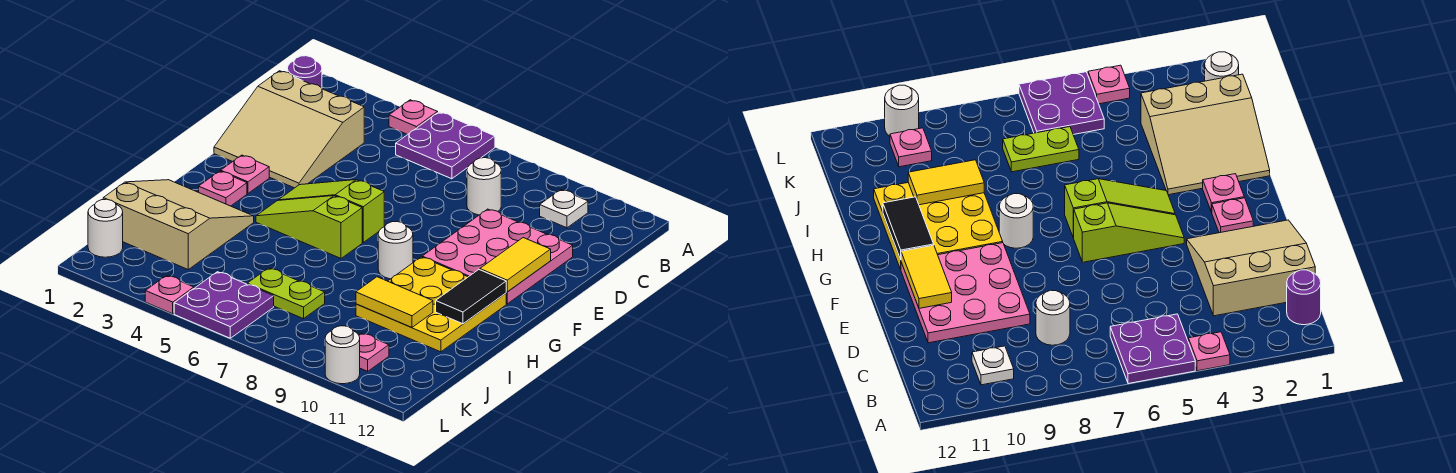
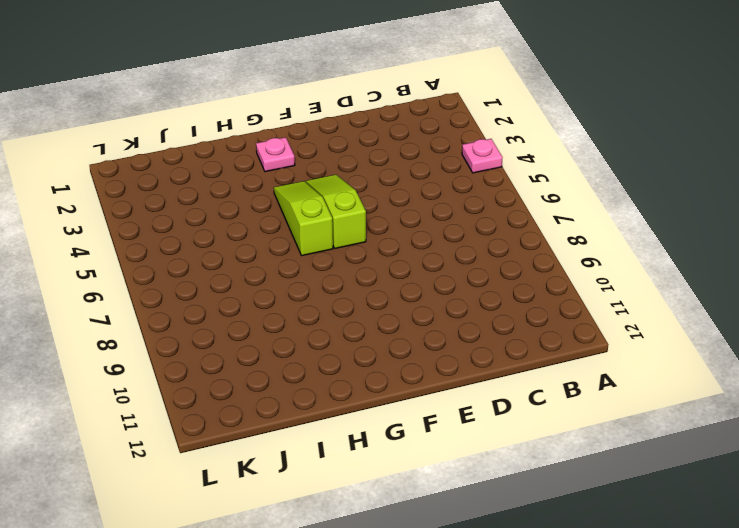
none -> purple plate A5:B6 level 1
none -> purple round brick B1 level 1
none -> white plate B10 level 1

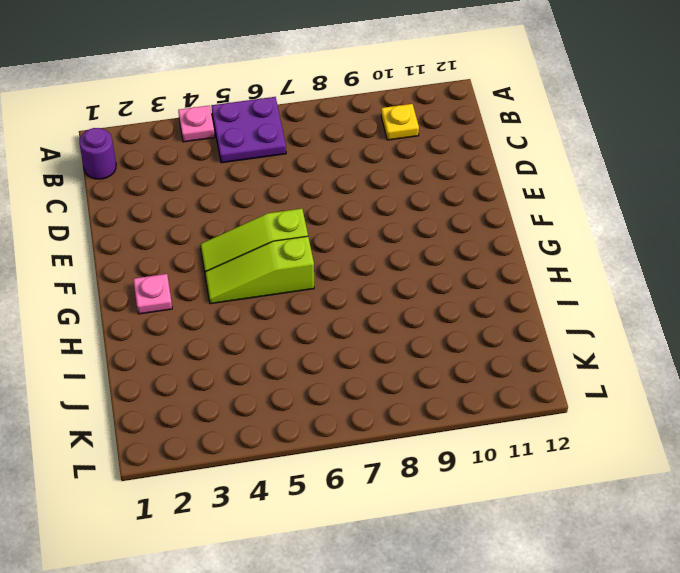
yellow plate B10 level 1 -> white plate B10 level 1
none -> tan slope C1:E3 level 1 top C
none -> white round brick C8 level 1
none -> pink plate D9:F11 level 1

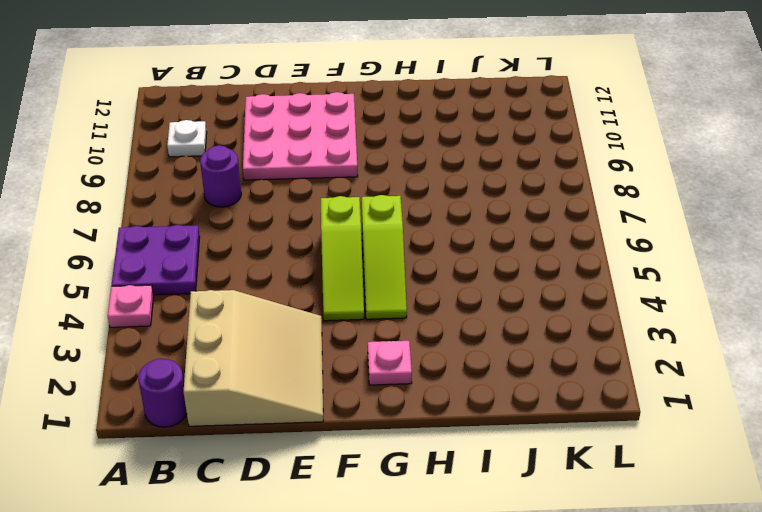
purple round brick C8 level 1 -> white round brick C8 level 1
none -> pink plate F2 level 1
none -> white round brick G8 level 1
none -> yellow plate G9:I11 level 1

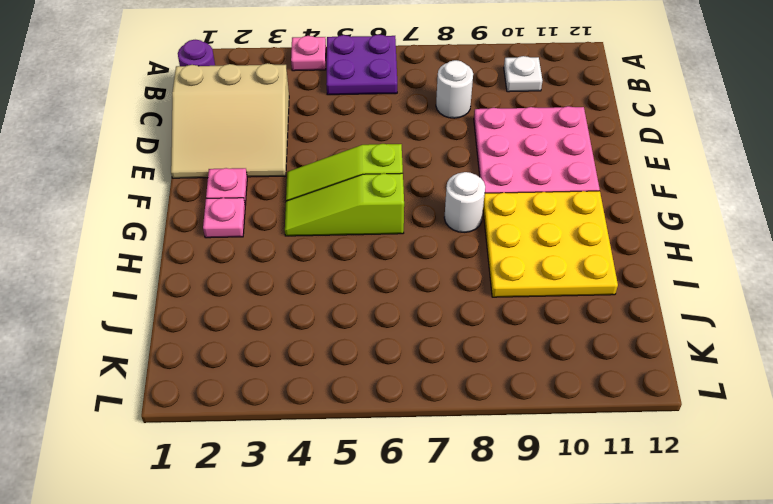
none -> tan slope H1:J3 level 1 top J
none -> lime plate J6:J7 level 1
none -> white round brick K1 level 1

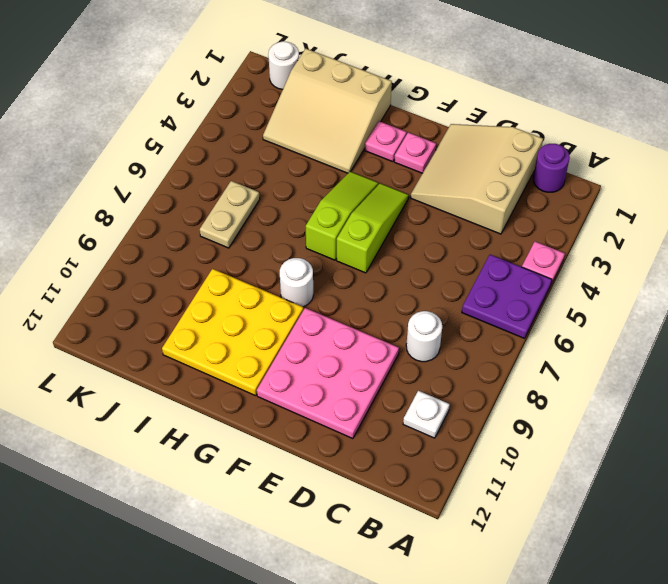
tan slope H1:J3 level 1 top 1 -> tan slope H1:J3 level 1 top J
tan plate J6:J7 level 1 -> lime plate J6:J7 level 1
none -> purple plate K5:L6 level 1
none -> pink plate K10 level 1
none -> pink plate L4 level 1

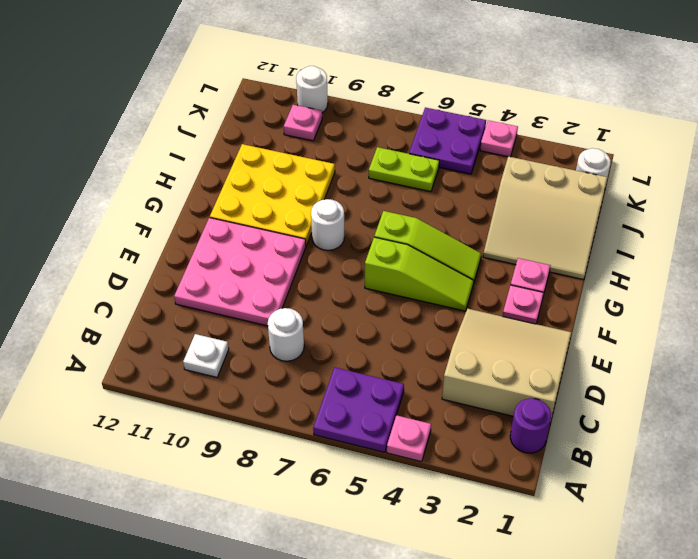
none -> yellow tile E11:F11 level 2
none -> black tile G11:H11 level 2
none -> yellow tile I9:I10 level 2

